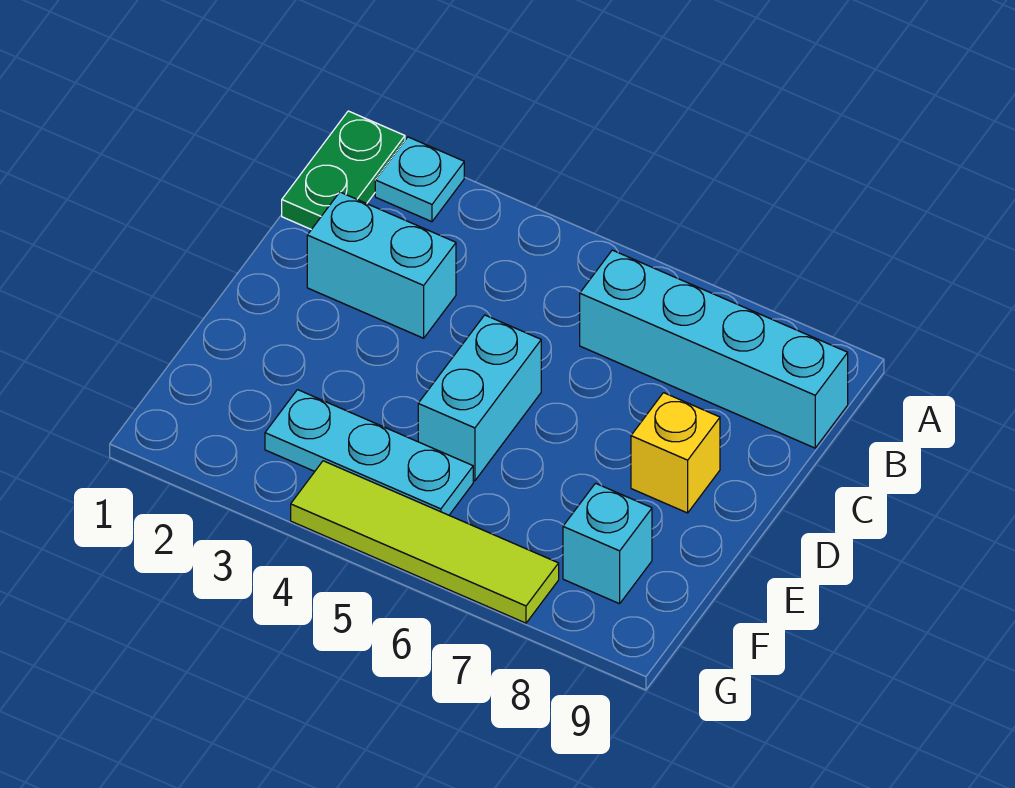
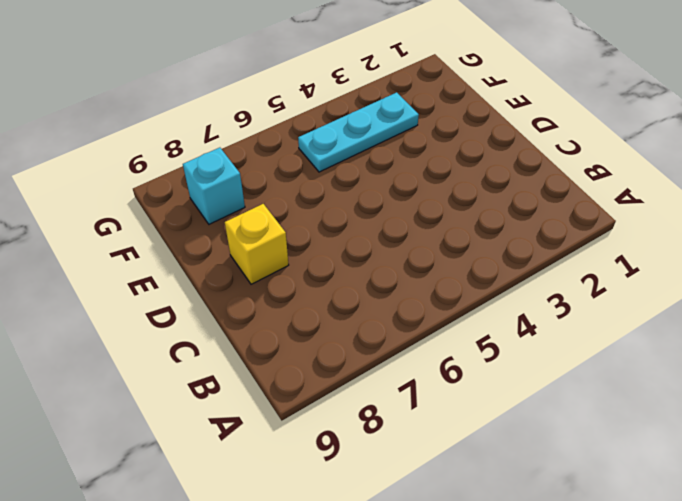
none -> green plate A1:B1 level 1
none -> cyan plate A2 level 1

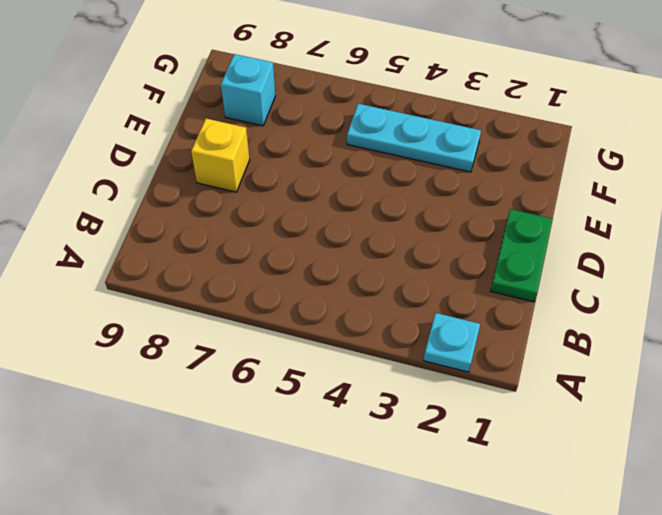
green plate C1:D1 level 1 -> green plate A1:B1 level 1
none -> cyan brick B6:B9 level 1
none -> cyan brick C2:C3 level 1

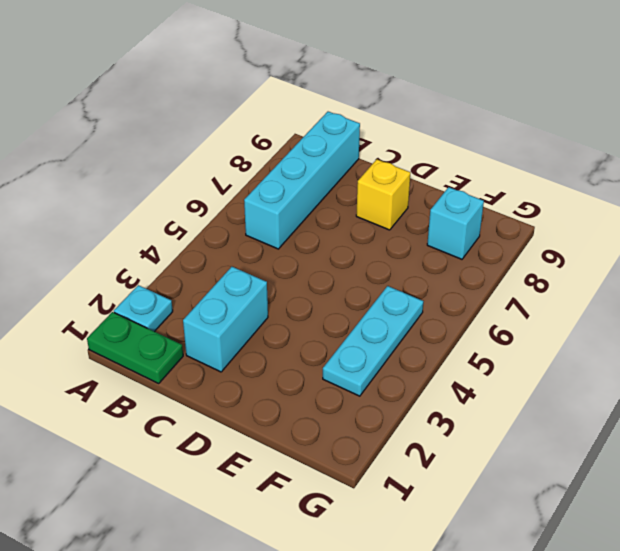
none -> cyan brick D5:E5 level 1
none -> lime tile G4:G7 level 1

